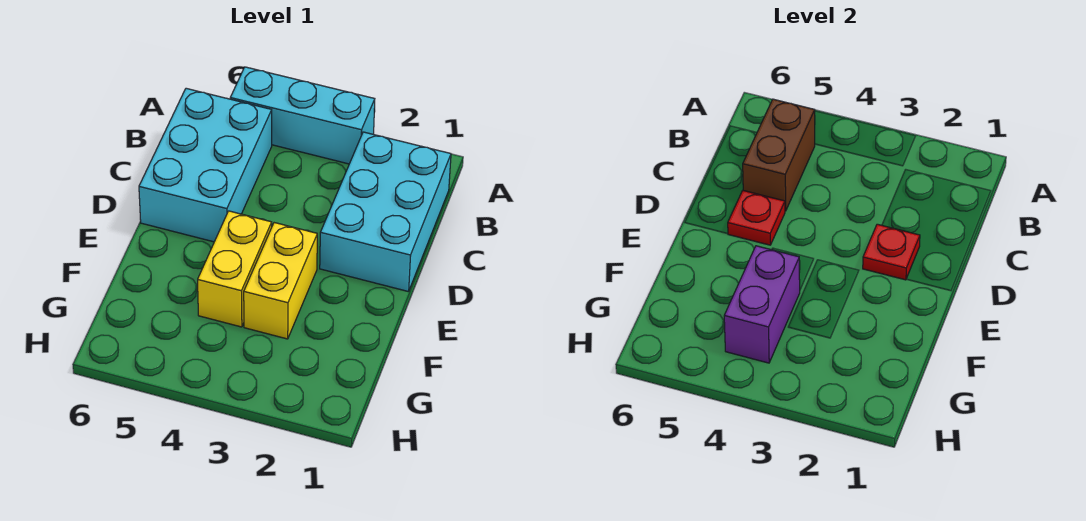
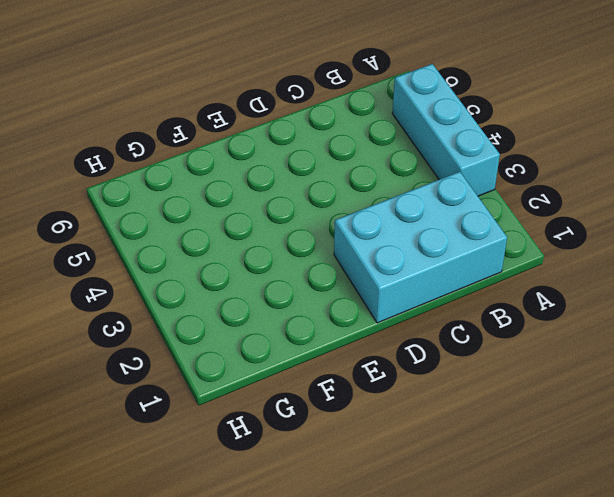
none -> cyan brick B5:D6 level 1
none -> yellow brick E3:F3 level 1

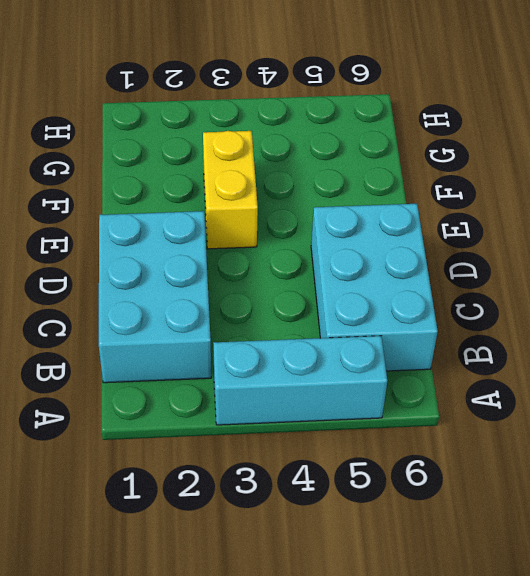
none -> yellow brick E4:F4 level 1
none -> brown brick B5:C5 level 2

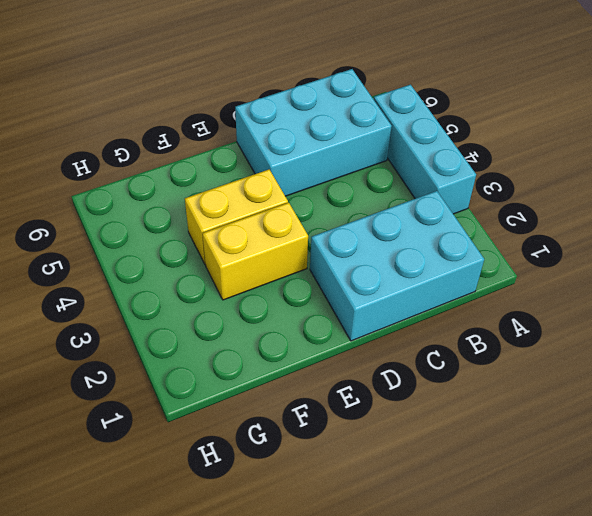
none -> brown brick B5:C5 level 2
none -> red plate D2 level 2

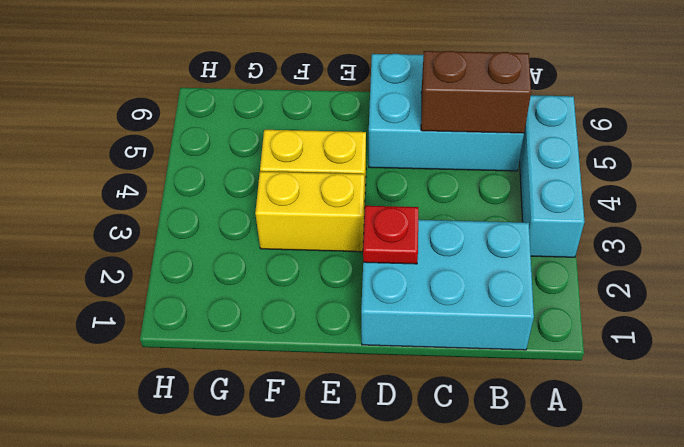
none -> red plate D5 level 2
none -> purple brick F4:G4 level 2

